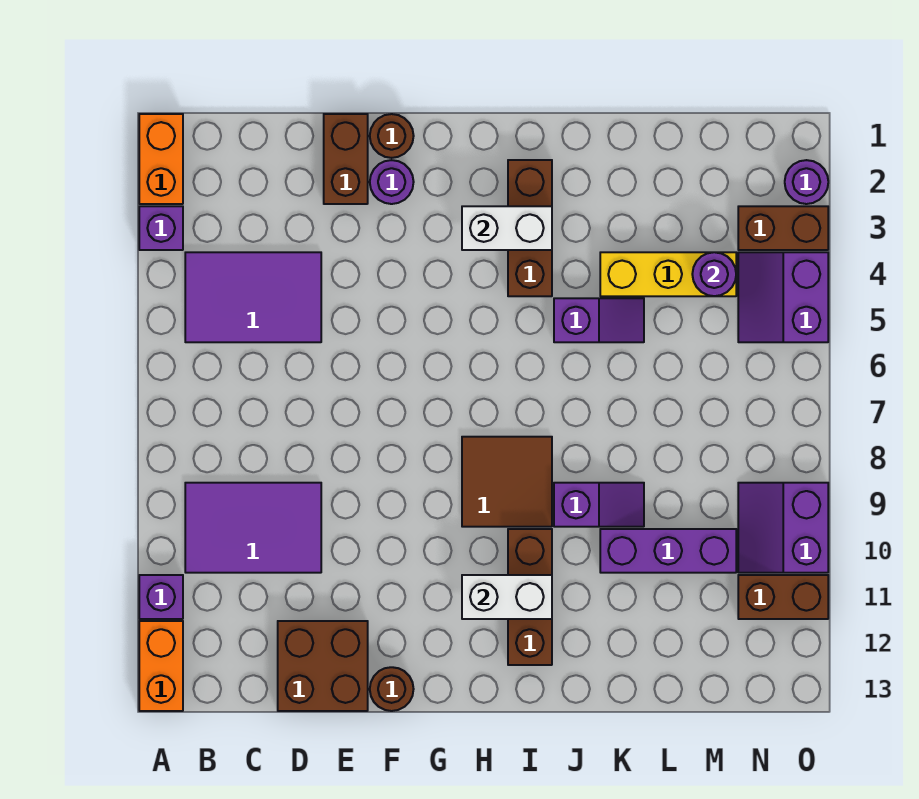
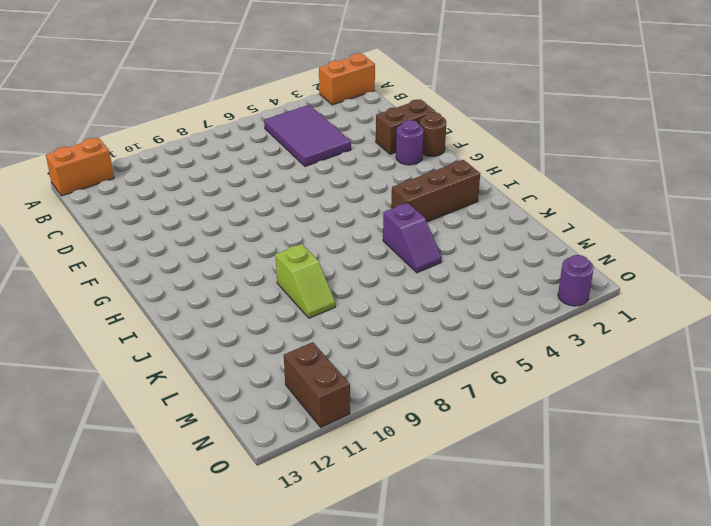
lime slope J9:K9 level 1 top J -> purple slope J9:K9 level 1 top J
none -> purple brick A3 level 1
none -> purple brick A11 level 1
none -> purple tile B9:D10 level 1

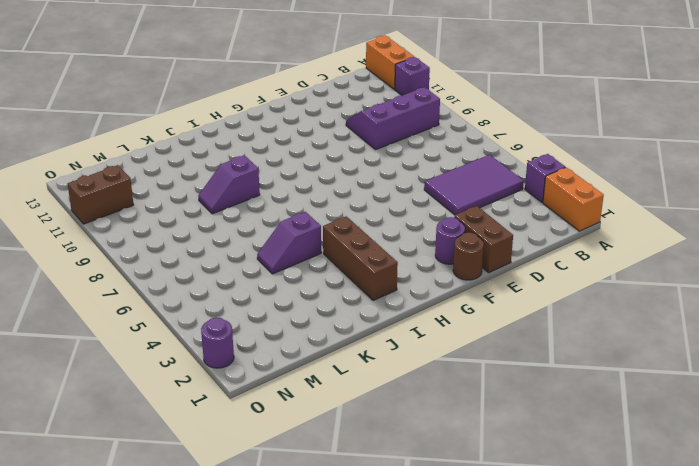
purple slope B9:D10 level 1 top 9 -> purple tile B9:D10 level 1
none -> brown brick D12:E13 level 1
none -> brown round brick F13 level 1
none -> brown tile H8:I9 level 1

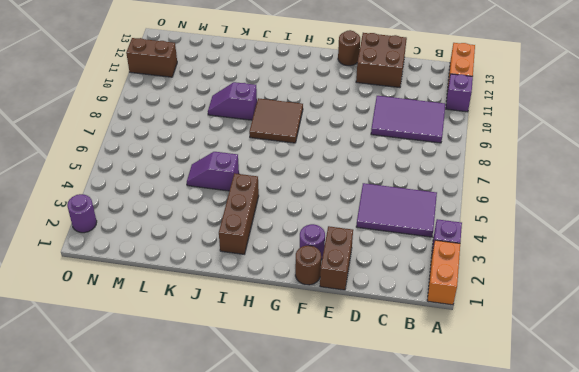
none -> brown brick I10:I12 level 1
none -> yellow brick K4:M4 level 1
none -> purple brick K10:M10 level 1

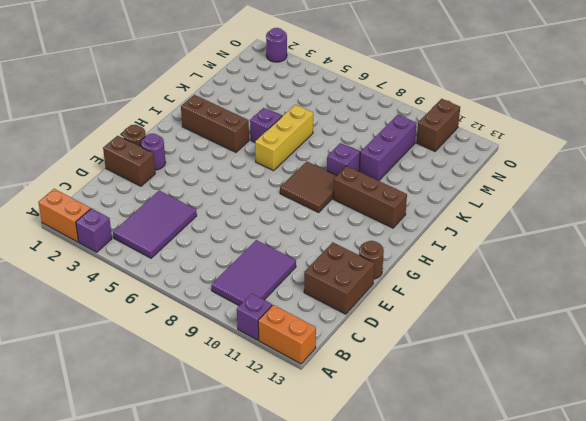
yellow brick I6:K6 level 1 -> yellow brick K4:M4 level 1
none -> brown brick N3:O3 level 1
none -> purple slope N4:O5 level 1 top O
none -> purple slope N9:O10 level 1 top O

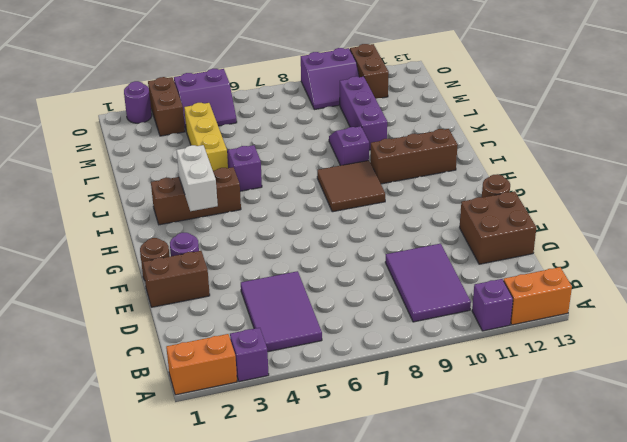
none -> white brick H11:I11 level 2
none -> purple round brick M4 level 2

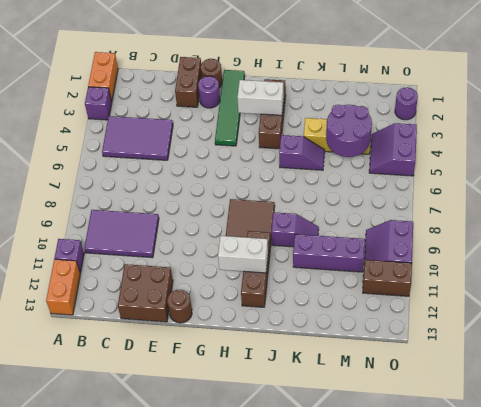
green tile G1:G4 level 1 -> none
purple round brick L4:M5 level 2 -> purple round brick M4 level 2
none -> brown brick N3:O3 level 1

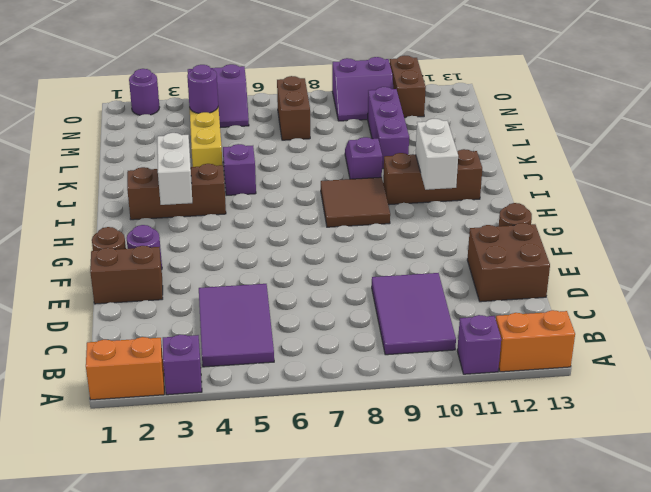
brown brick M7:N7 level 1 -> brown brick N3:O3 level 1

